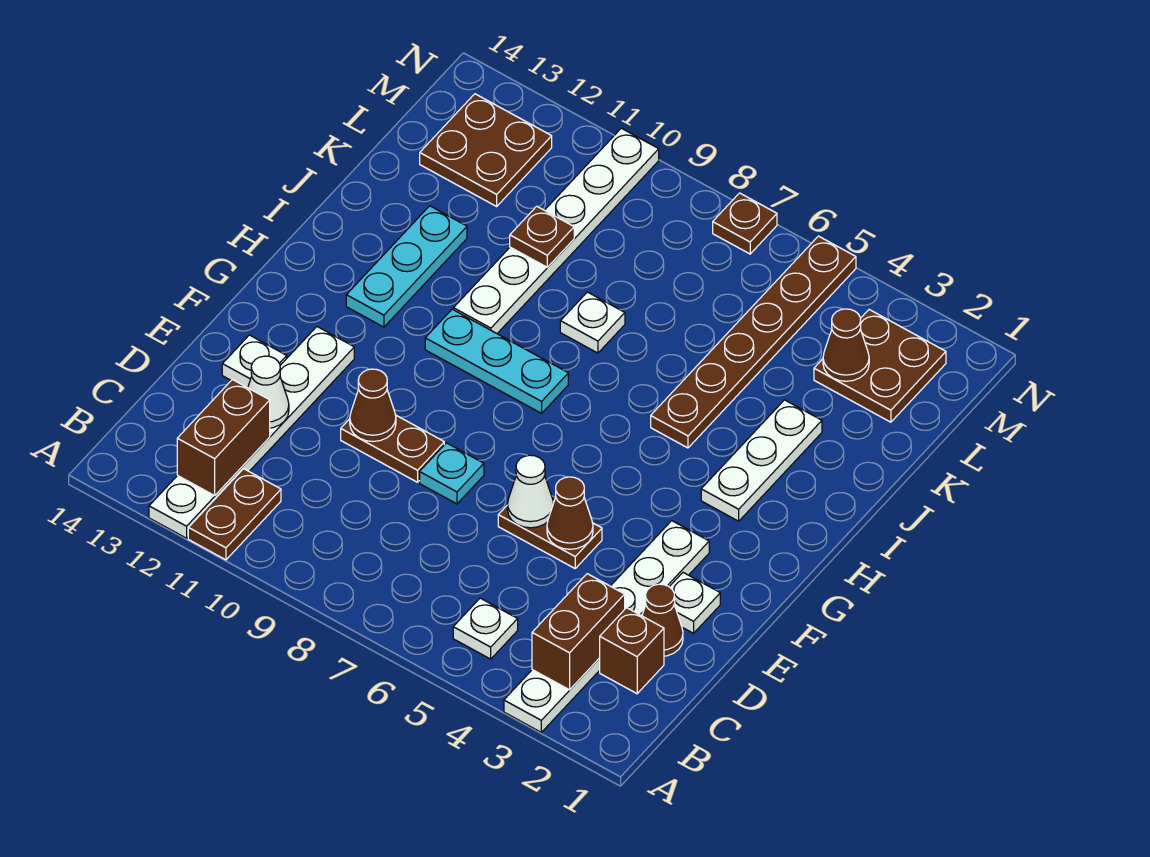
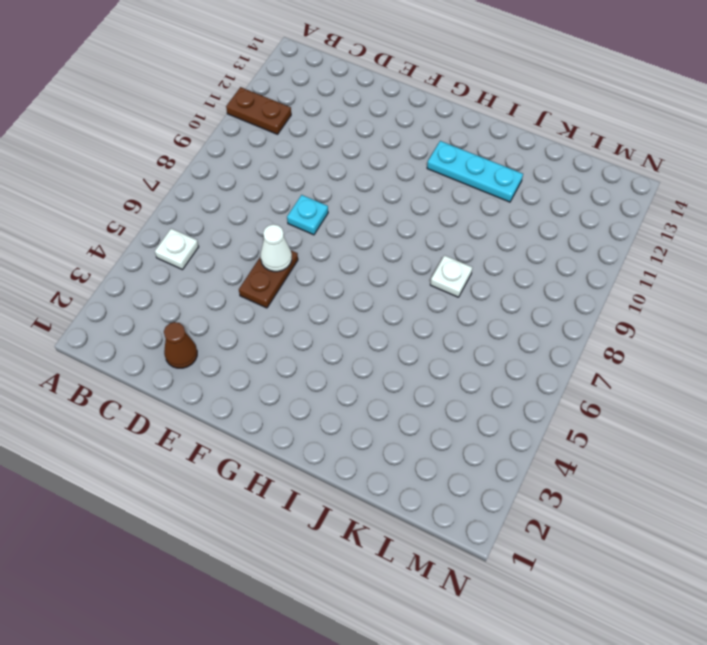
none -> white plate A3:F3 level 1
none -> white plate A12:F12 level 1
none -> brown brick C2 level 1

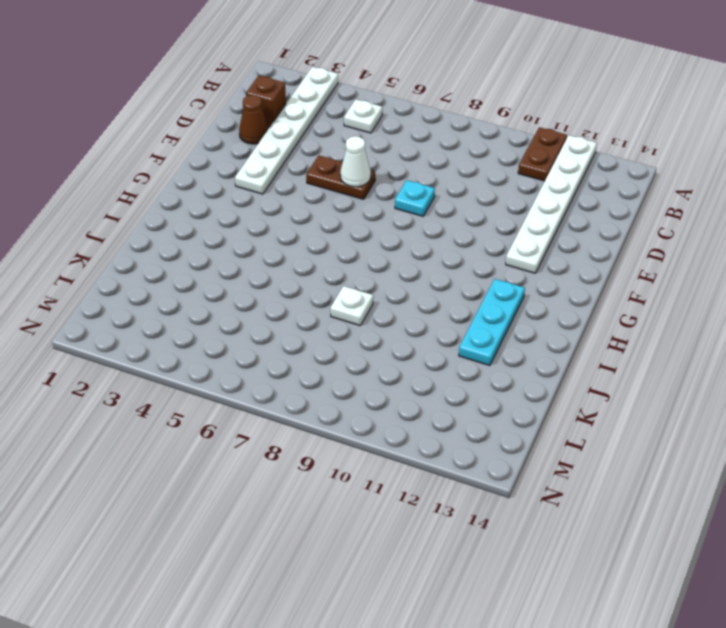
none -> white plate E2 level 1
none -> brown plate E9:E10 level 1
none -> white plate E13 level 1

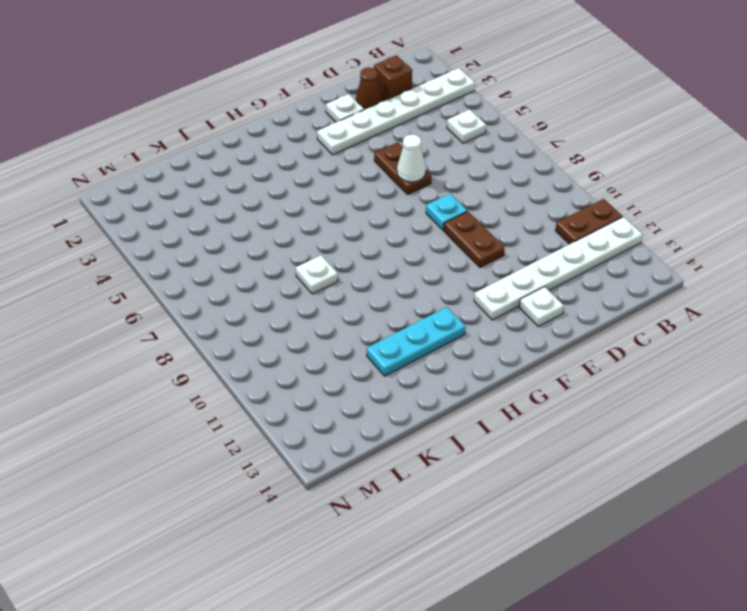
none -> white plate H3:J3 level 1
none -> cyan plate H8:H10 level 1
none -> brown plate I5:N5 level 1

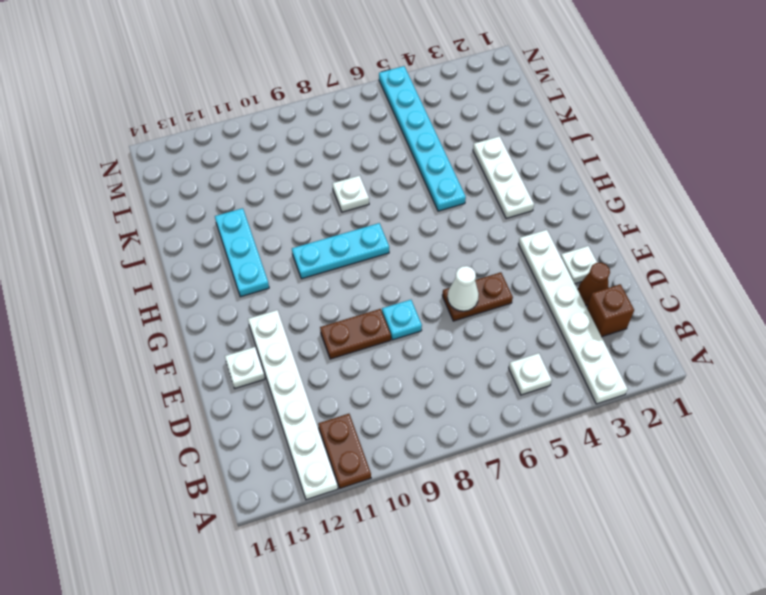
cyan plate I5:N5 level 1 -> brown plate I5:N5 level 1
none -> white plate I10:N10 level 1
none -> brown plate L2:M3 level 1
none -> brown plate L12:M13 level 1

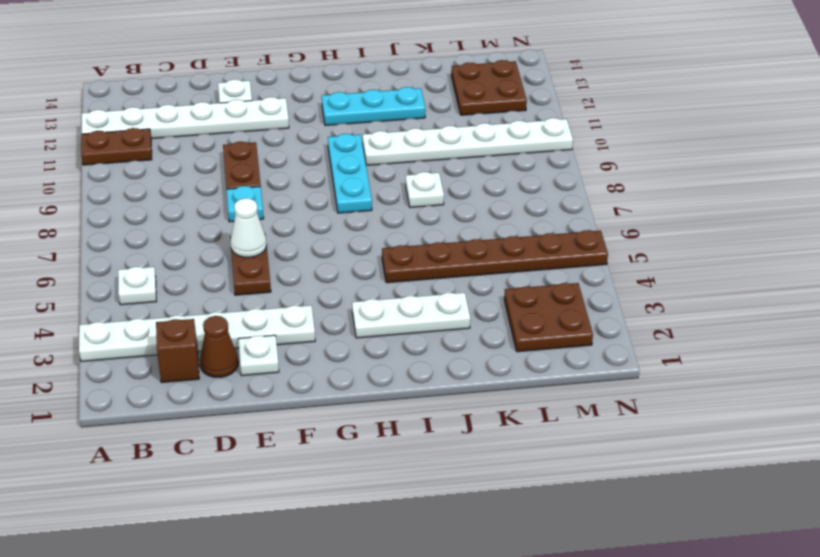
none -> brown plate N7 level 1
none -> brown brick B3:C3 level 2
none -> brown brick B12:C12 level 2

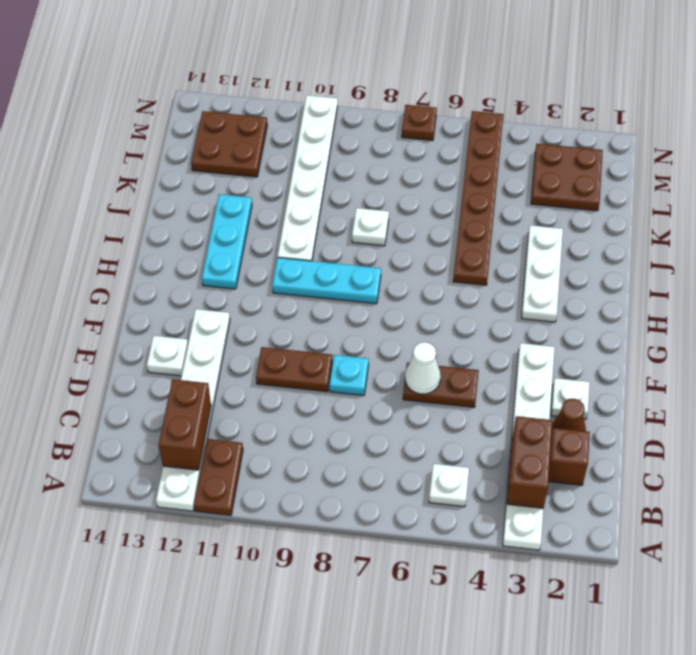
none -> white cone D12 level 2
none -> brown cone E5 level 2
none -> brown cone E10 level 2

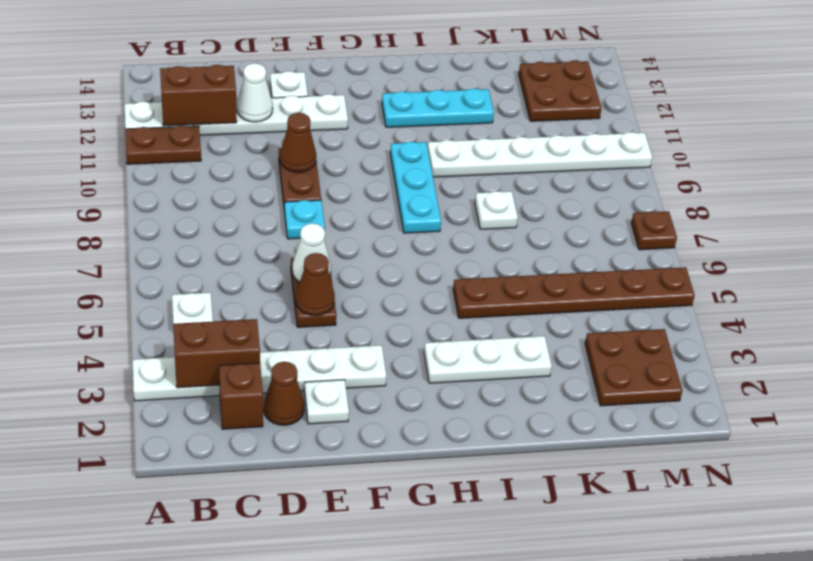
none -> brown plate K10 level 2
none -> brown cone L3 level 2

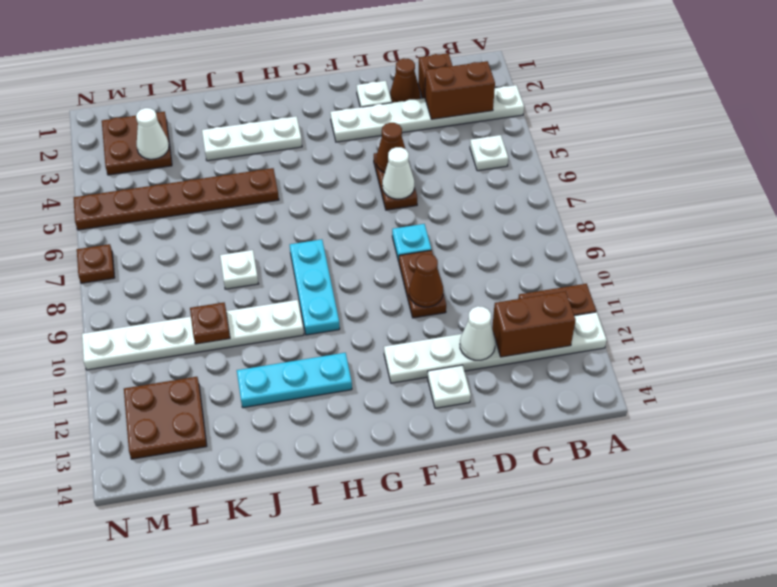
white cone L3 level 2 -> brown cone L3 level 2

